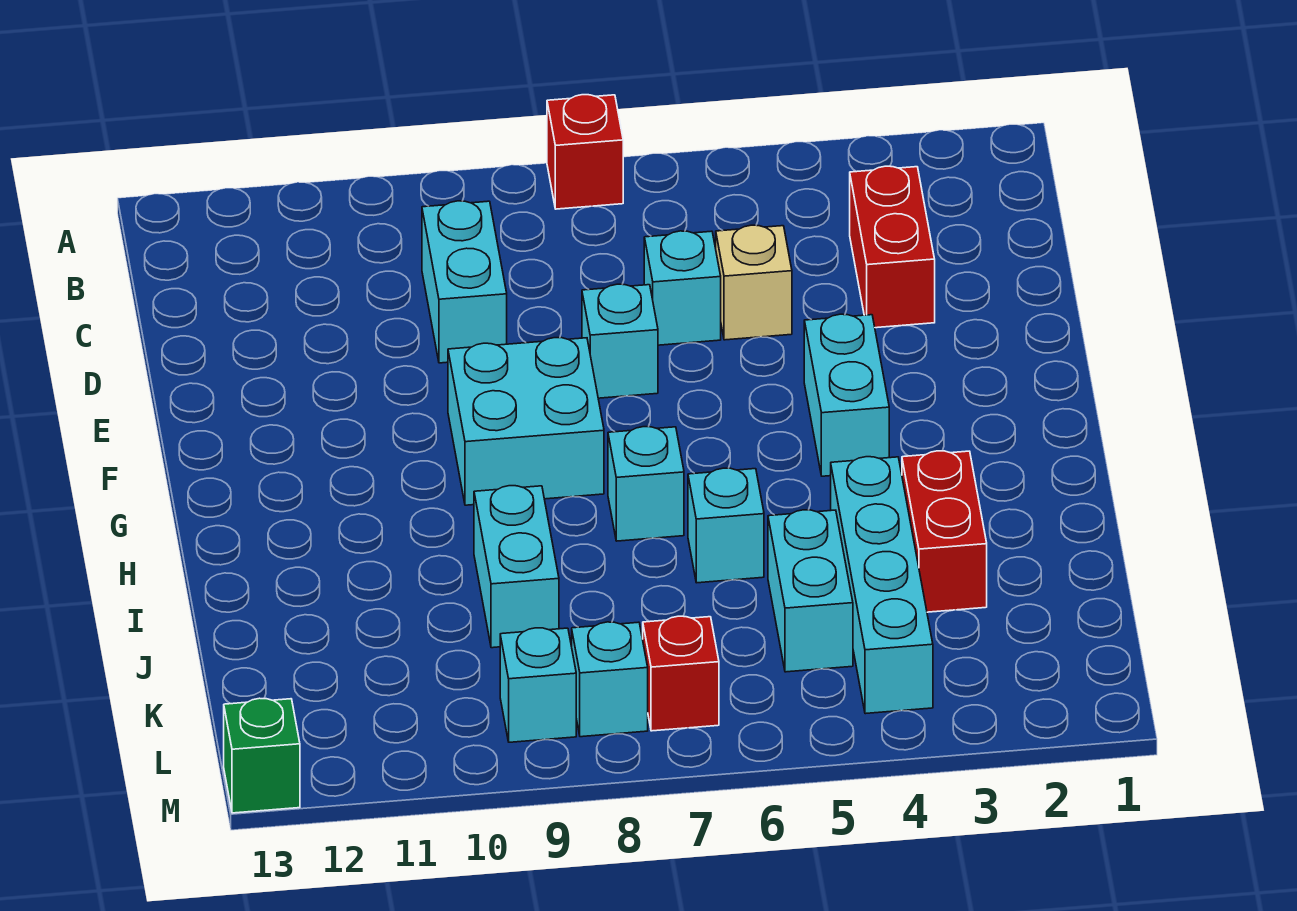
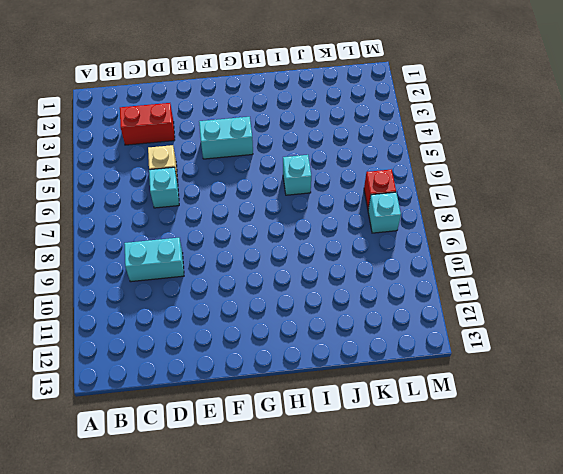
none -> red brick A7 level 1
none -> cyan brick E7 level 1
none -> cyan brick F8:G9 level 1

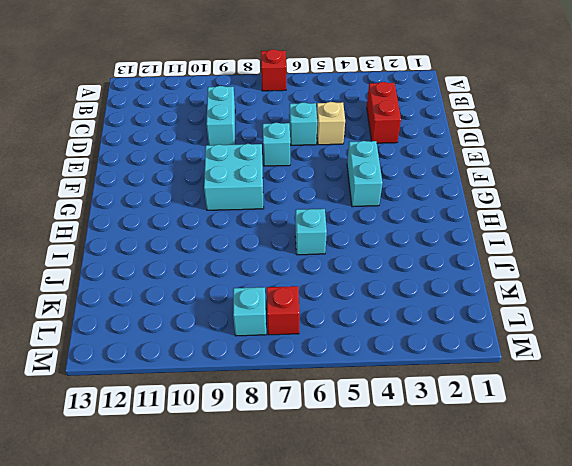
none -> cyan brick H7 level 1
none -> red brick I3:J3 level 1
none -> cyan brick I4:L4 level 1

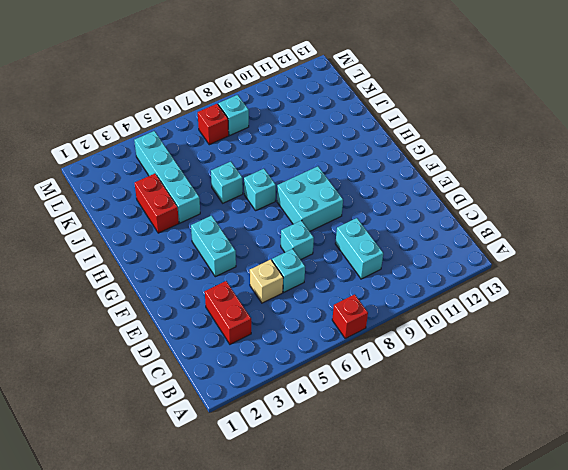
none -> cyan brick I9:J9 level 1
none -> cyan brick J5:K5 level 1
none -> cyan brick L9 level 1

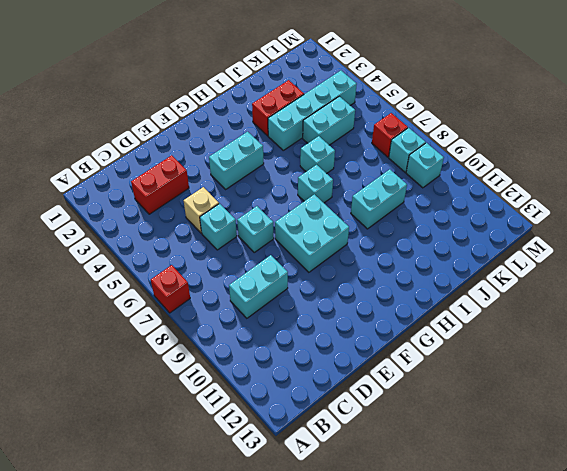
none -> green brick M13 level 1

